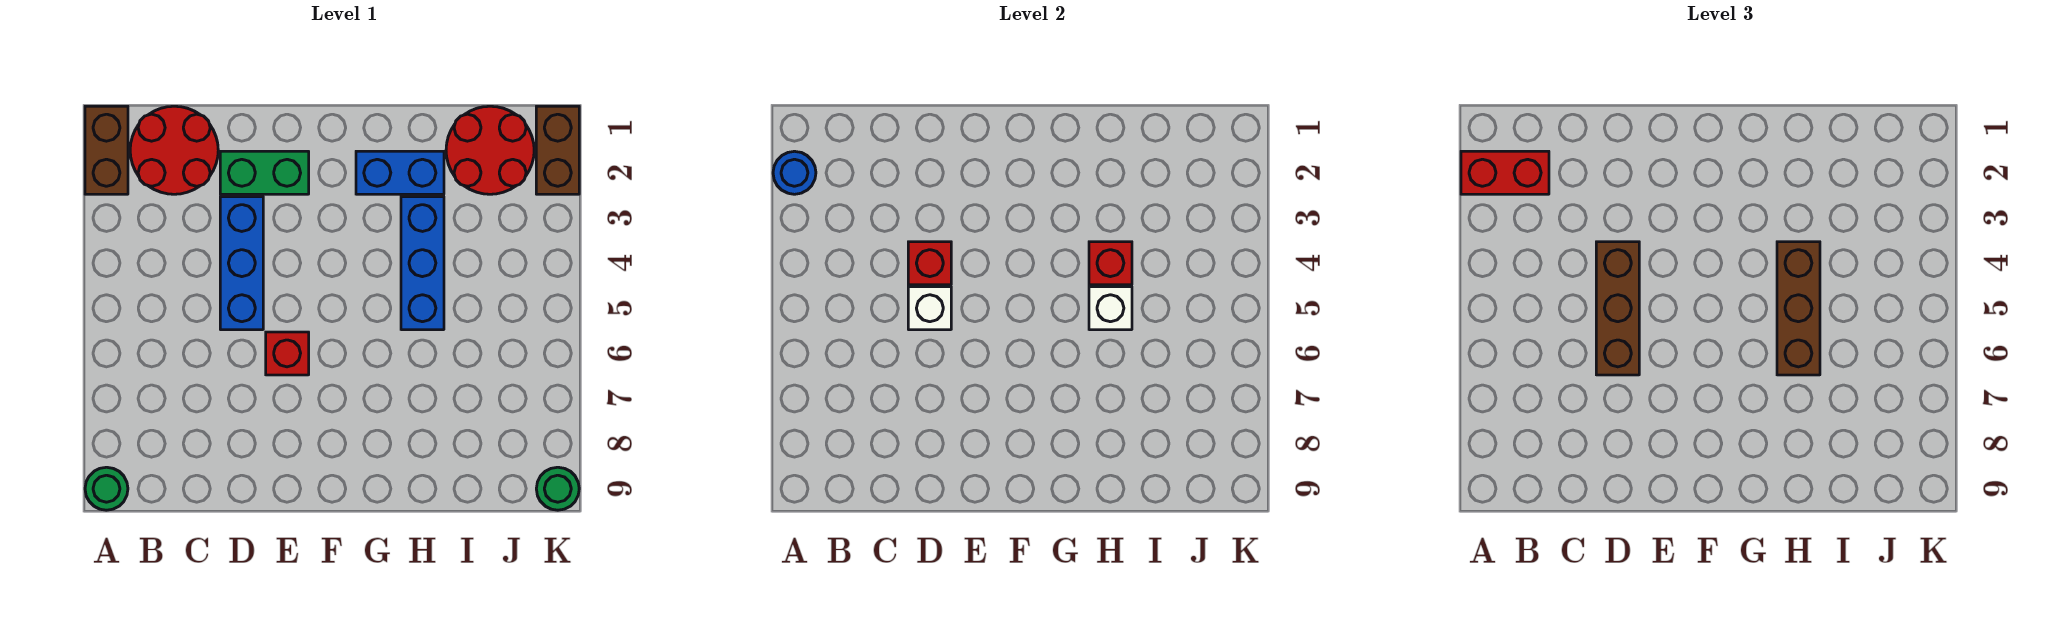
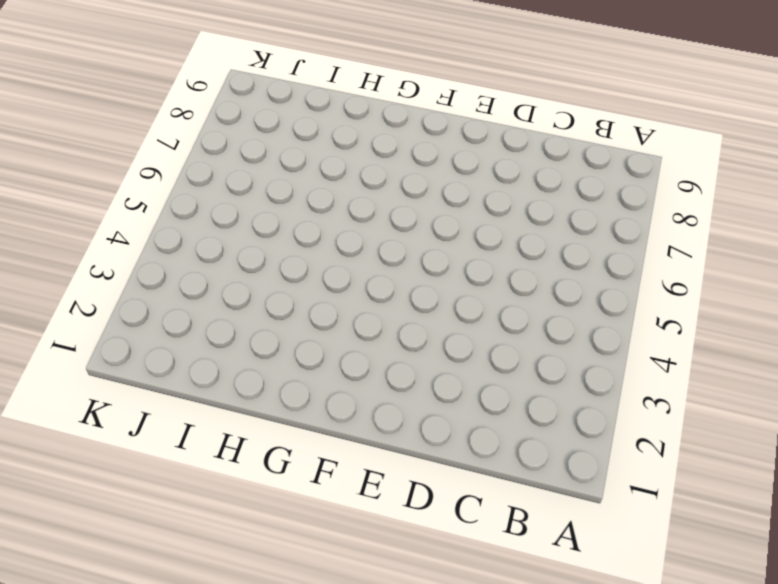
none -> brown brick A1:A2 level 1
none -> green round brick A9 level 1
none -> red round brick B1:C2 level 1

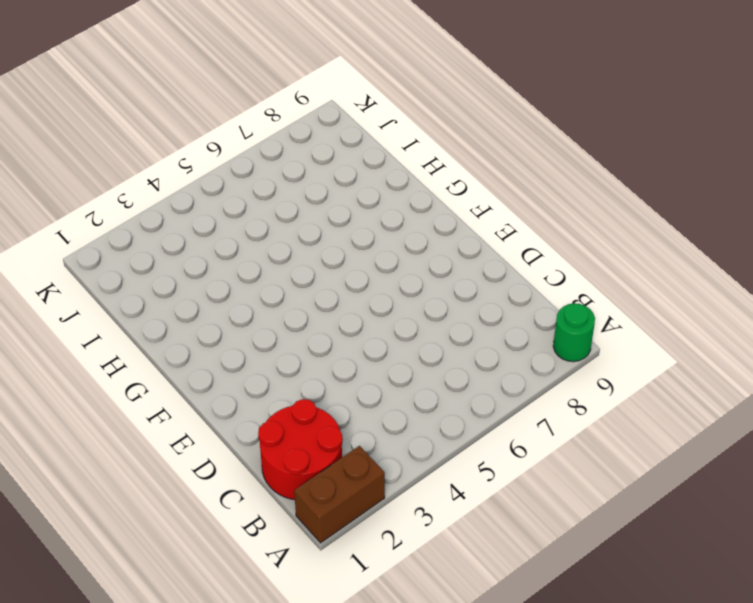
none -> green brick D2:E2 level 1
none -> blue brick D3:D5 level 1
none -> red brick E6 level 1

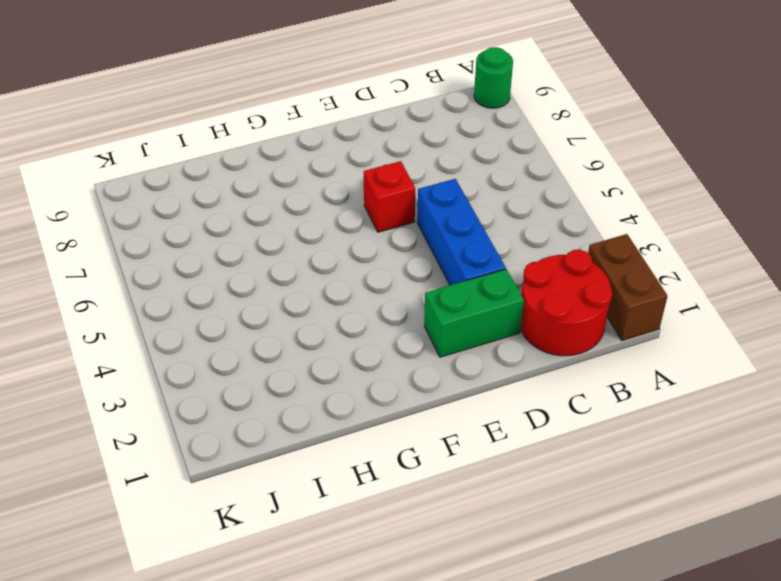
none -> blue brick G2:H2 level 1
none -> blue brick H3:H5 level 1
none -> red round brick I1:J2 level 1

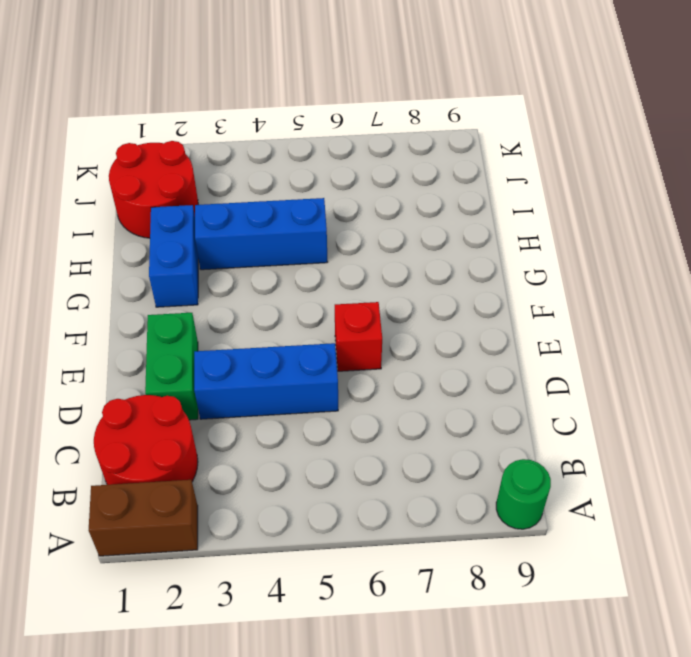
none -> brown brick K1:K2 level 1
none -> green round brick K9 level 1
none -> blue round brick A2 level 2

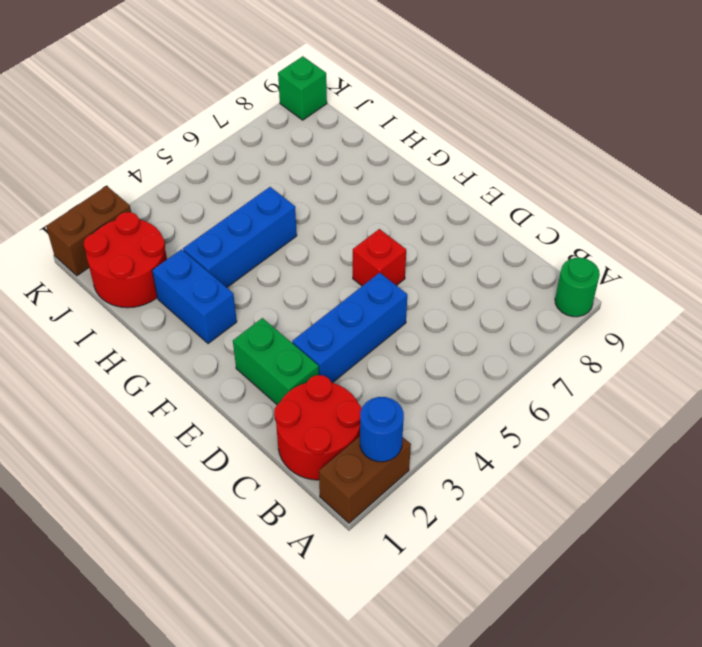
green brick K9 level 1 -> green round brick K9 level 1
none -> red brick D4 level 2
none -> white brick D5 level 2
none -> red brick H4 level 2

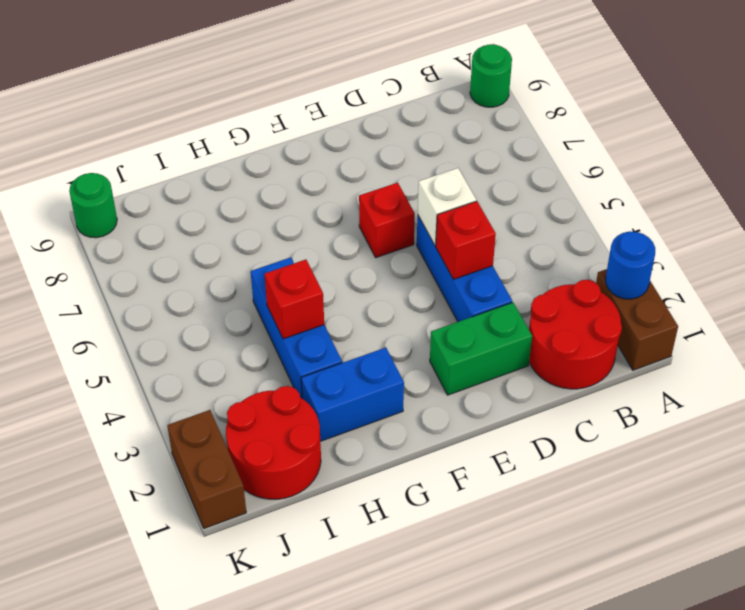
none -> white brick H5 level 2
none -> red brick A2:B2 level 3
none -> brown brick D4:D6 level 3

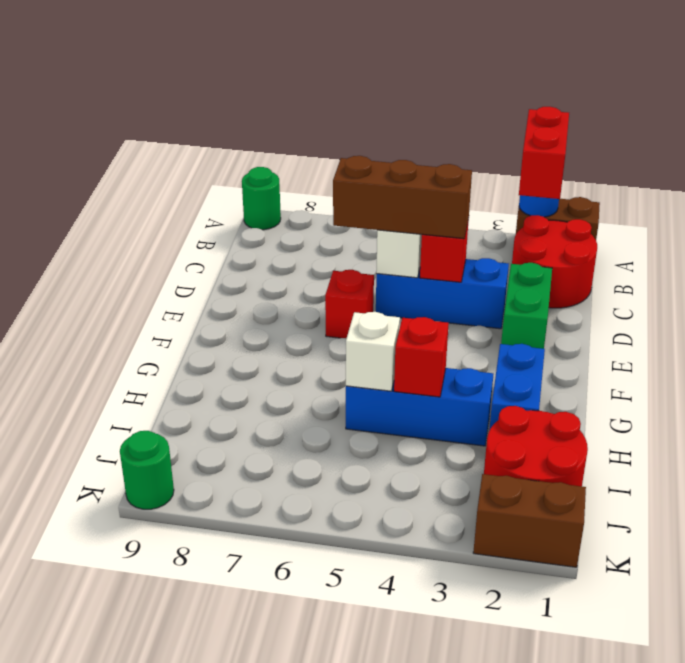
none -> brown brick H4:H6 level 3

